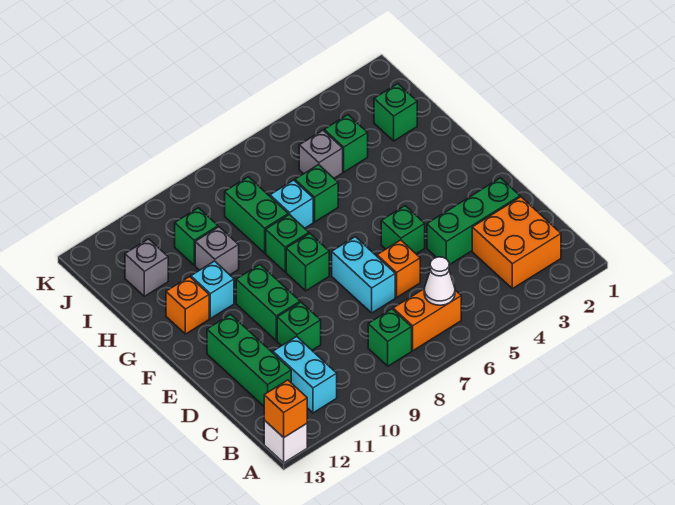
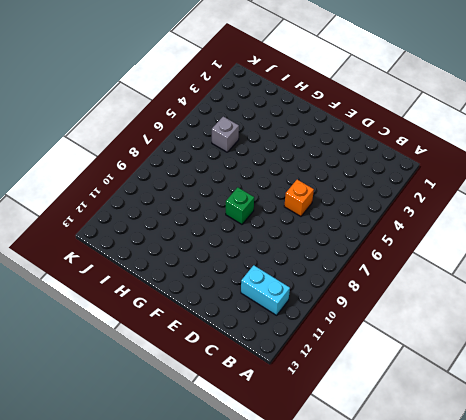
none -> white brick A13 level 1
none -> orange brick B2:C3 level 1
none -> orange brick B6:B7 level 1

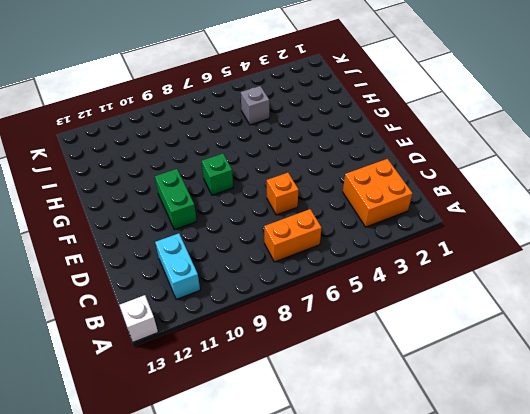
none -> green brick B8 level 1
none -> green brick C12:E12 level 1
none -> green brick D2:D4 level 1

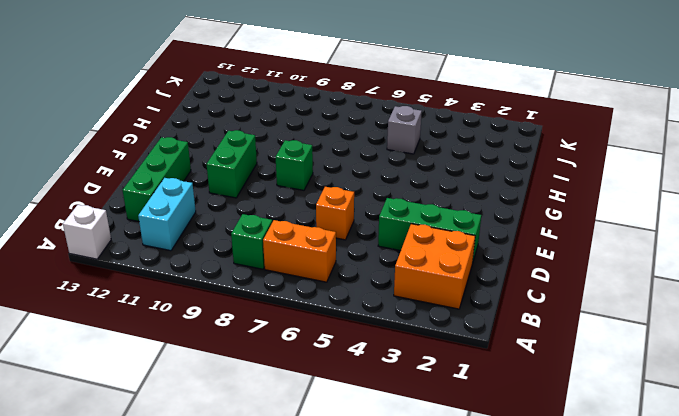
none -> cyan brick D7:E7 level 1
none -> green brick D10 level 1
none -> green brick E5 level 1

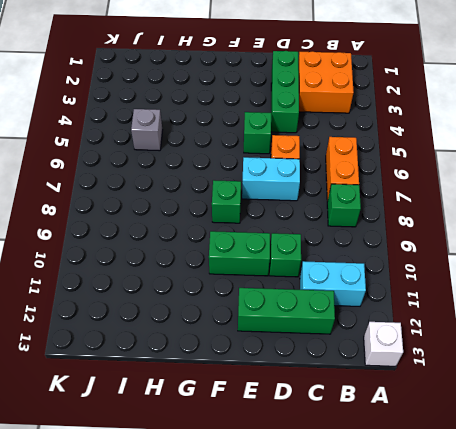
none -> green brick G8 level 1
none -> cyan brick G11 level 1
none -> orange brick G12 level 1

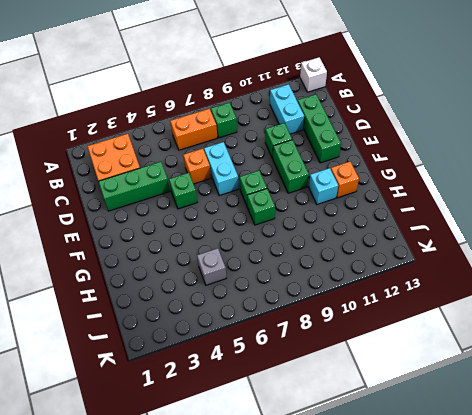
none -> green brick H6 level 1
none -> cyan brick H7 level 1
none -> green brick H8:I8 level 1

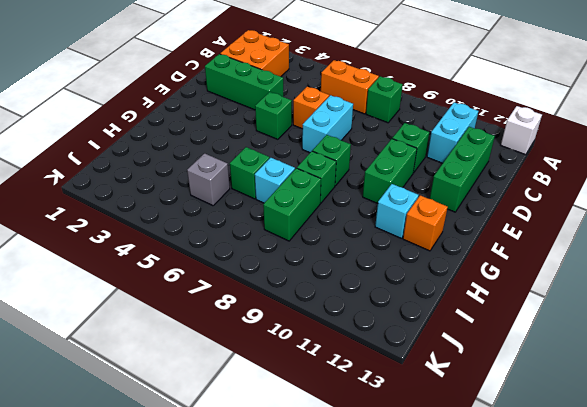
none -> grey brick H10 level 1
none -> green brick I2 level 1
none -> green brick I4 level 1

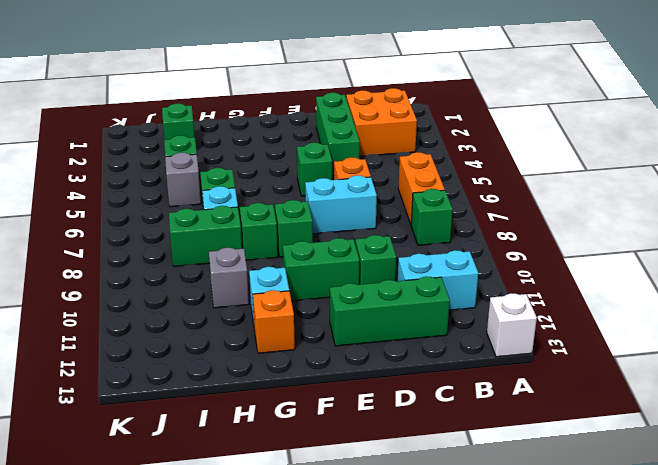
none -> green brick I10 level 1
none -> grey brick I12 level 1
none -> orange brick A13 level 2

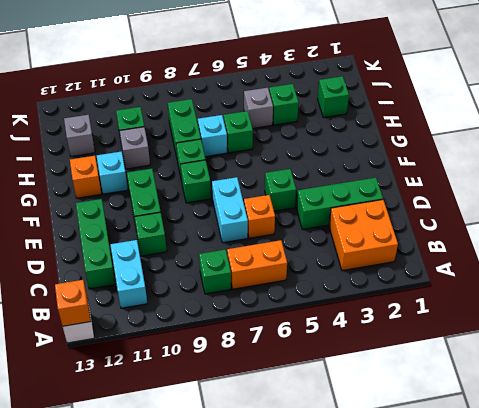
none -> white cone B6 level 2

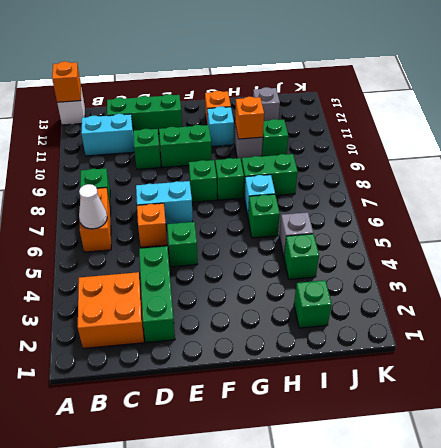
orange brick H10 level 2 -> none

